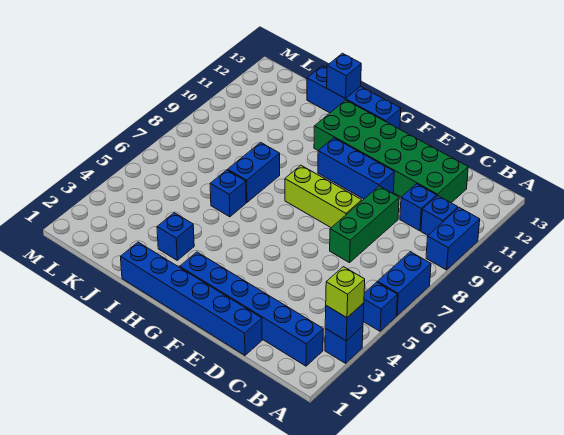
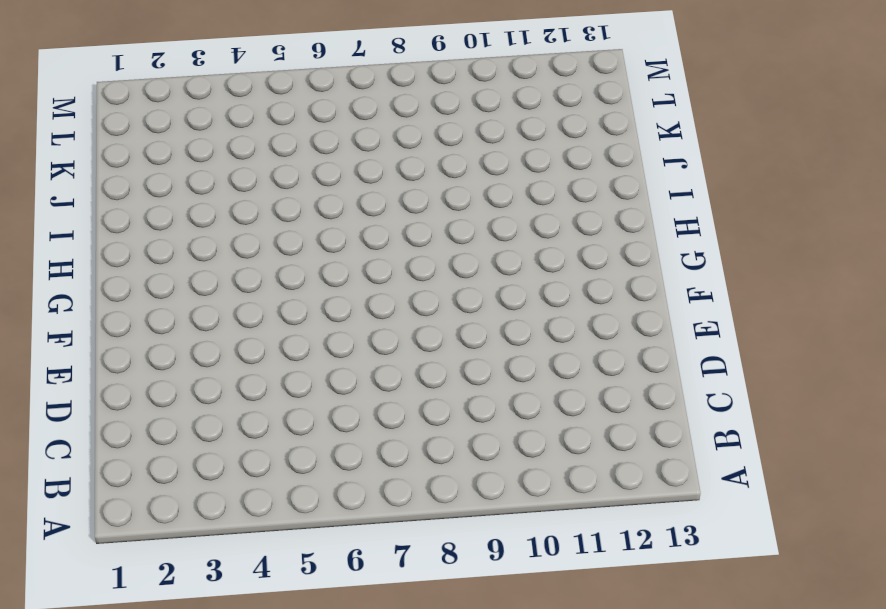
none -> blue brick A3 level 1
none -> blue brick A5 level 1
none -> blue brick A6:A7 level 1

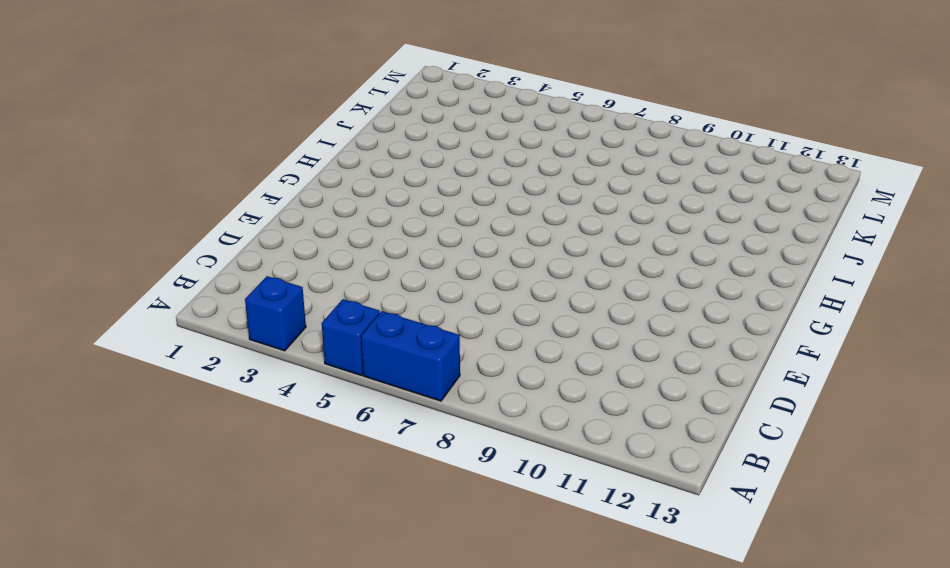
none -> blue brick A9:A10 level 1
none -> blue brick B2:G2 level 1
none -> blue brick B10 level 1

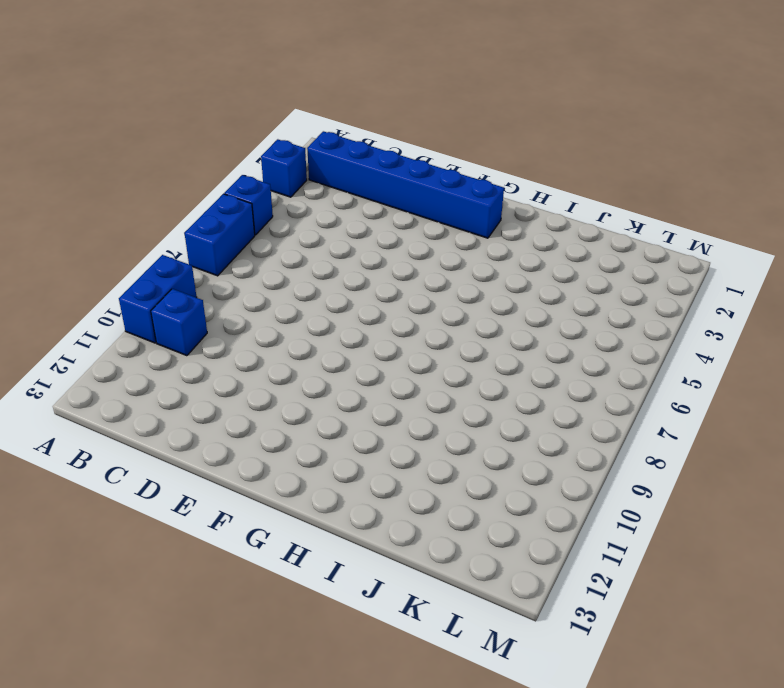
none -> blue brick C10 level 1
none -> green brick C11:H12 level 1
none -> blue brick D1:I1 level 1

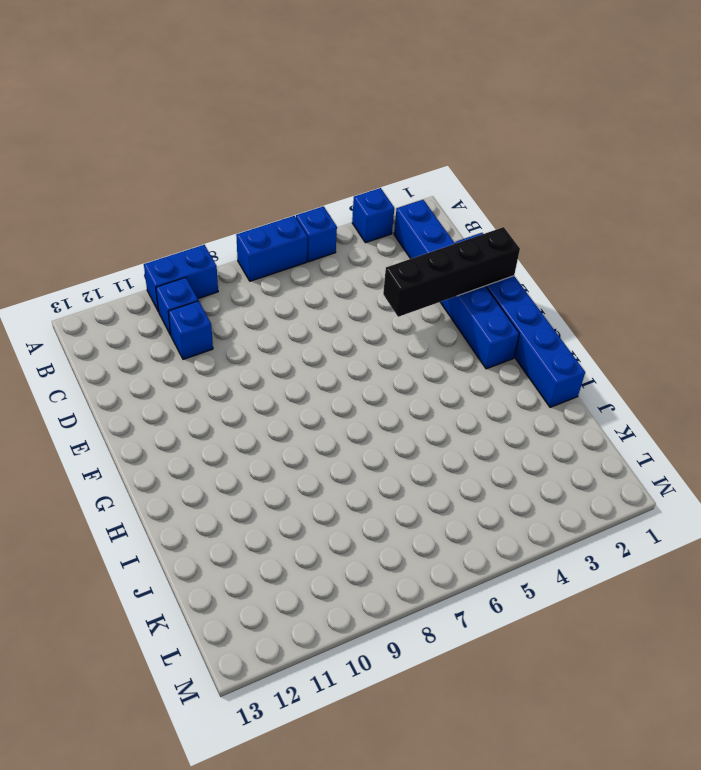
black brick E1:E4 level 2 -> none
none -> green brick C11:H12 level 1
none -> green brick D7:D9 level 1
none -> lime brick E8:G8 level 1

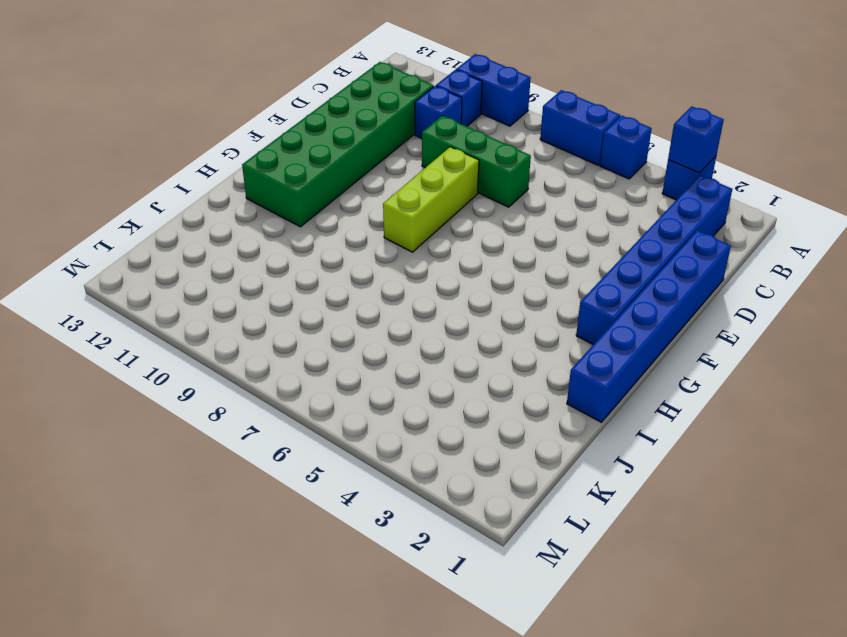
none -> blue brick E10:G10 level 1
none -> blue brick G13:J13 level 1
none -> blue brick I3 level 1

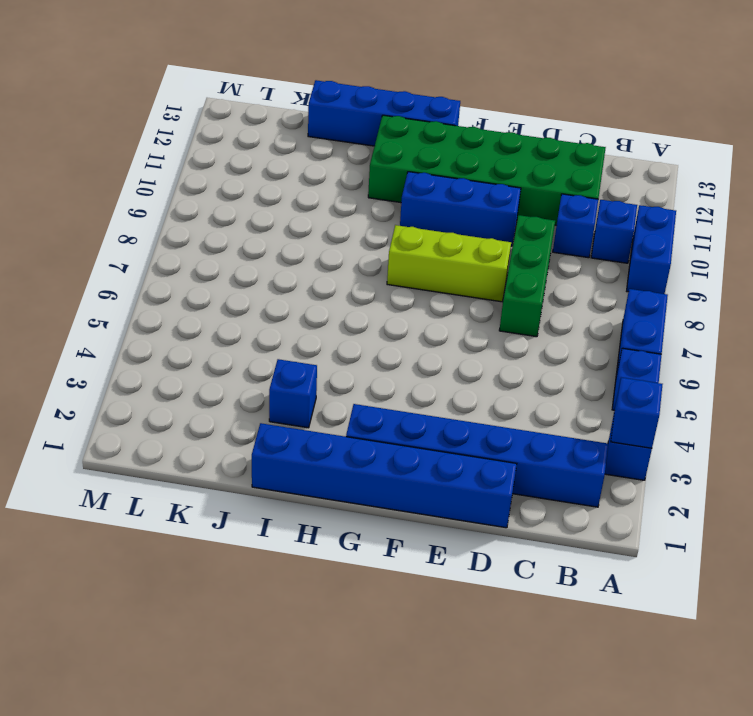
none -> blue brick I6 level 1
none -> blue brick I7:I8 level 1
none -> blue brick I13 level 2

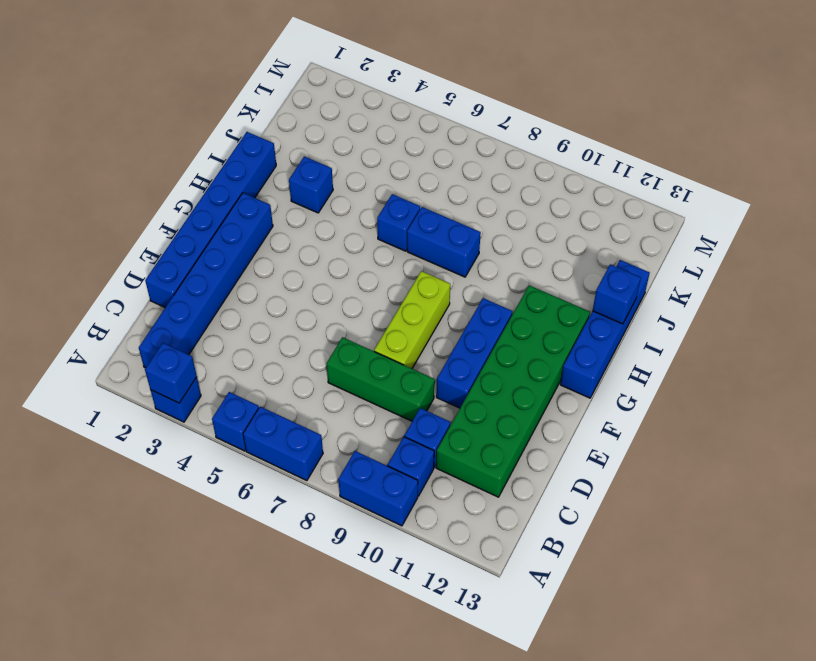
none -> lime brick A3 level 3

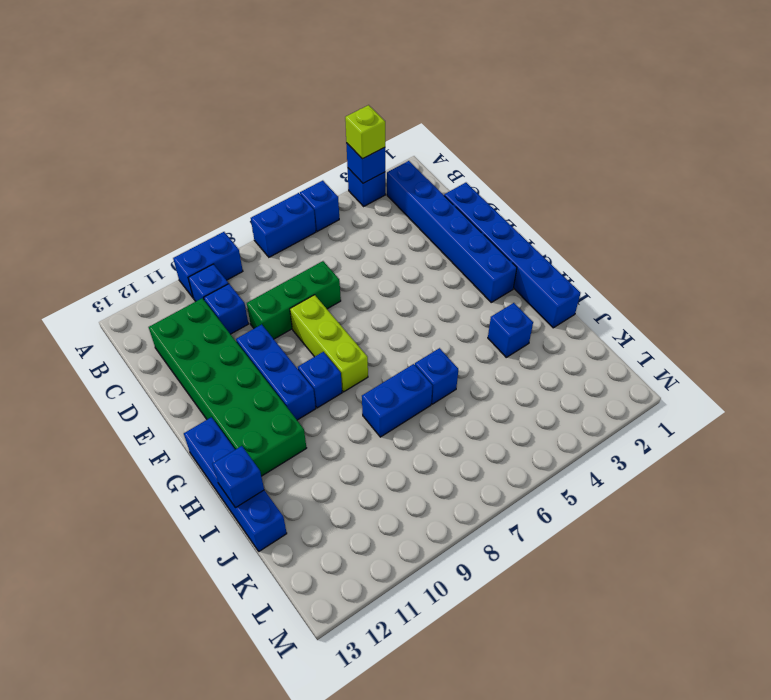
blue brick G9 level 1 -> none

